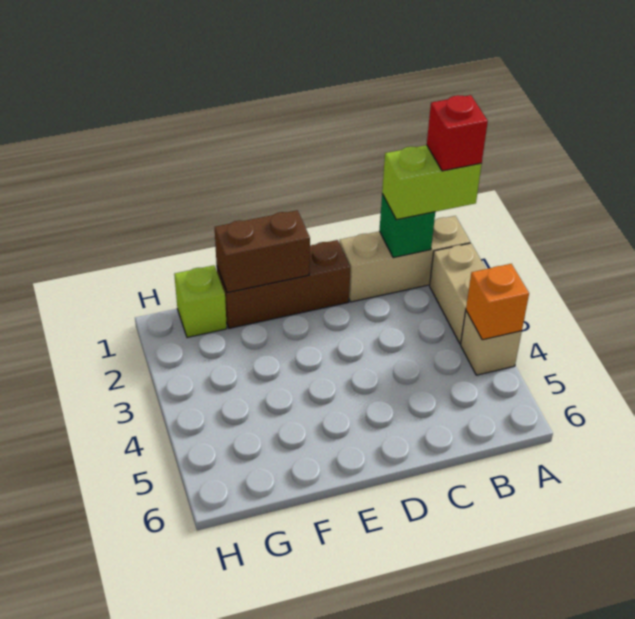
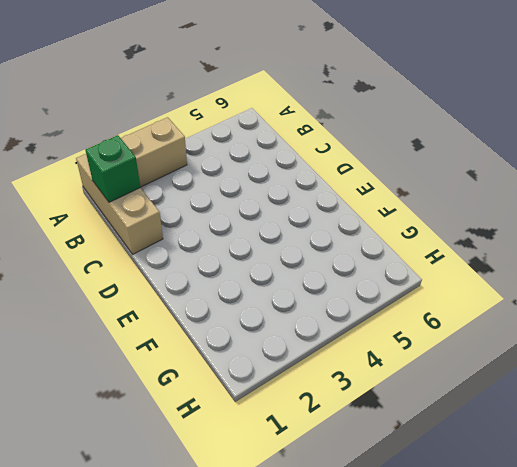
none -> tan brick A4 level 1
none -> brown brick D1:F1 level 1

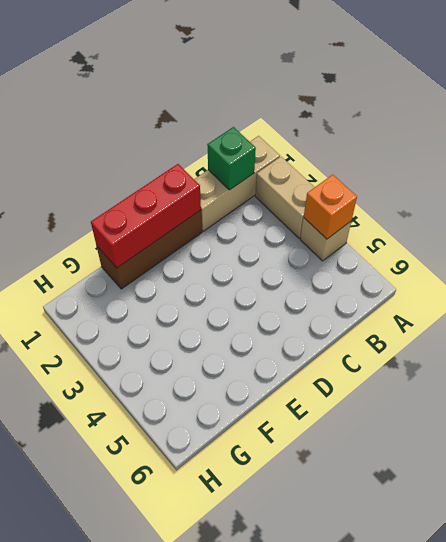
red brick D1:F1 level 2 -> brown brick E1:F1 level 2
none -> lime brick G1 level 1
none -> lime brick A1:B1 level 3

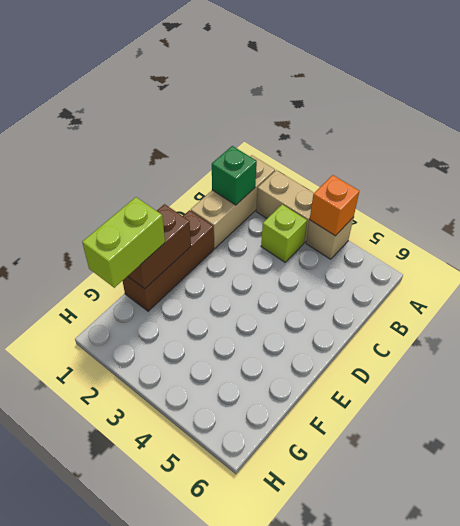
lime brick B3 level 1 -> lime brick G1 level 1
lime brick F1:G1 level 3 -> lime brick A1:B1 level 3
none -> red brick A1 level 4

